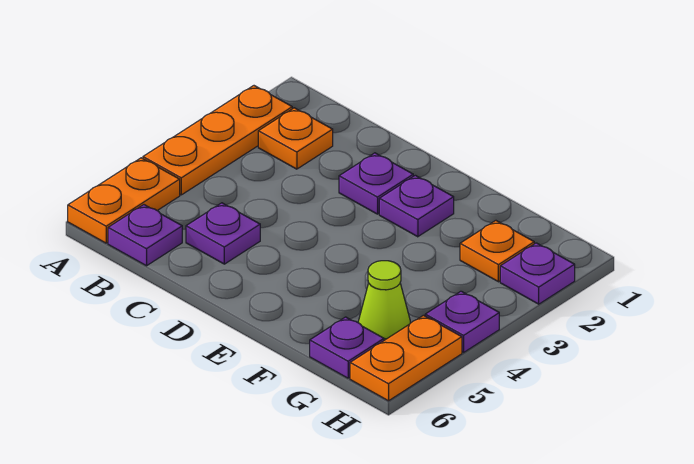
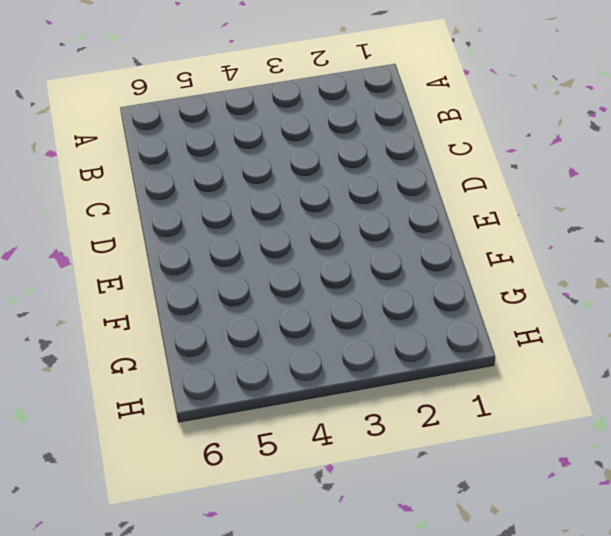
none -> orange plate A2:A4 level 1
none -> orange plate A5:A6 level 1
none -> orange plate B2 level 1

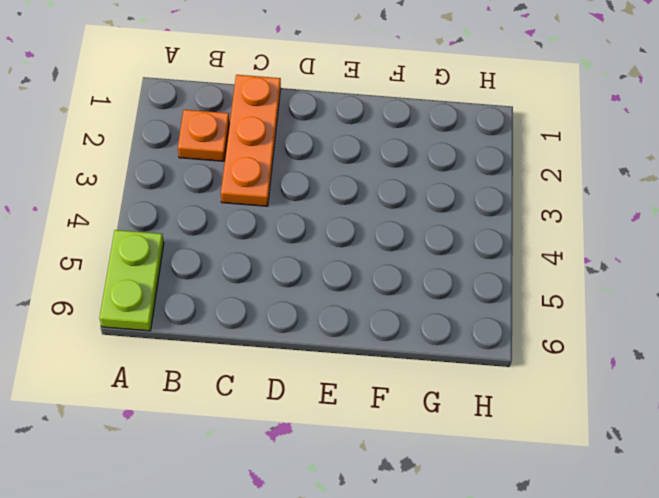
lime plate A5:A6 level 1 -> orange plate A5:A6 level 1
orange plate C1:C3 level 1 -> orange plate A2:A4 level 1
none -> purple plate B6 level 1
none -> purple plate C5 level 1
none -> purple plate D2 level 1

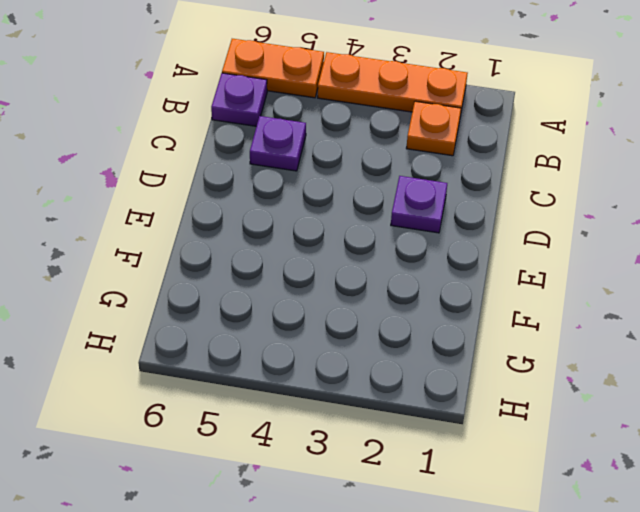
none -> purple plate E2 level 1
none -> orange plate G2 level 1
none -> lime cone G5 level 1

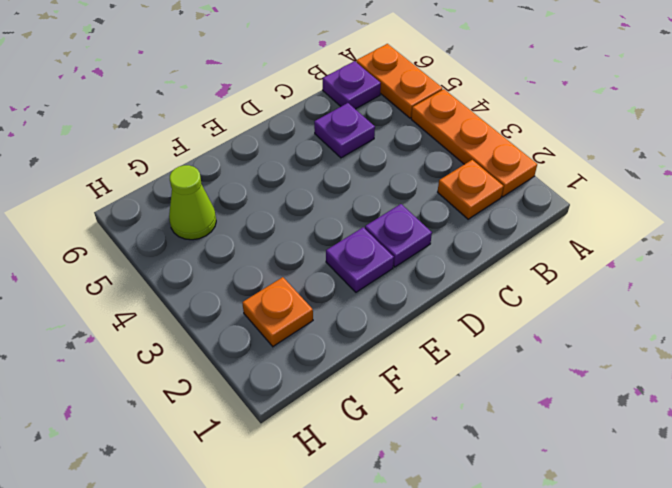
none -> purple plate G6 level 1
none -> purple plate H2 level 1
none -> purple plate H4 level 1

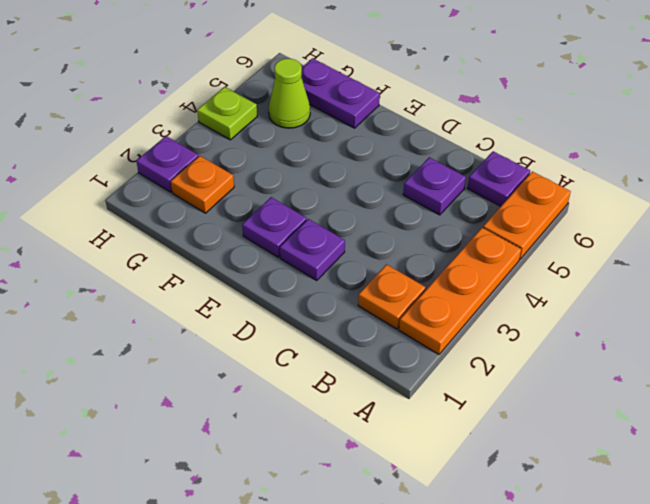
purple plate F6:G6 level 1 -> purple plate G6 level 1
lime plate H4 level 1 -> purple plate H4 level 1
none -> orange plate H5:H6 level 1

